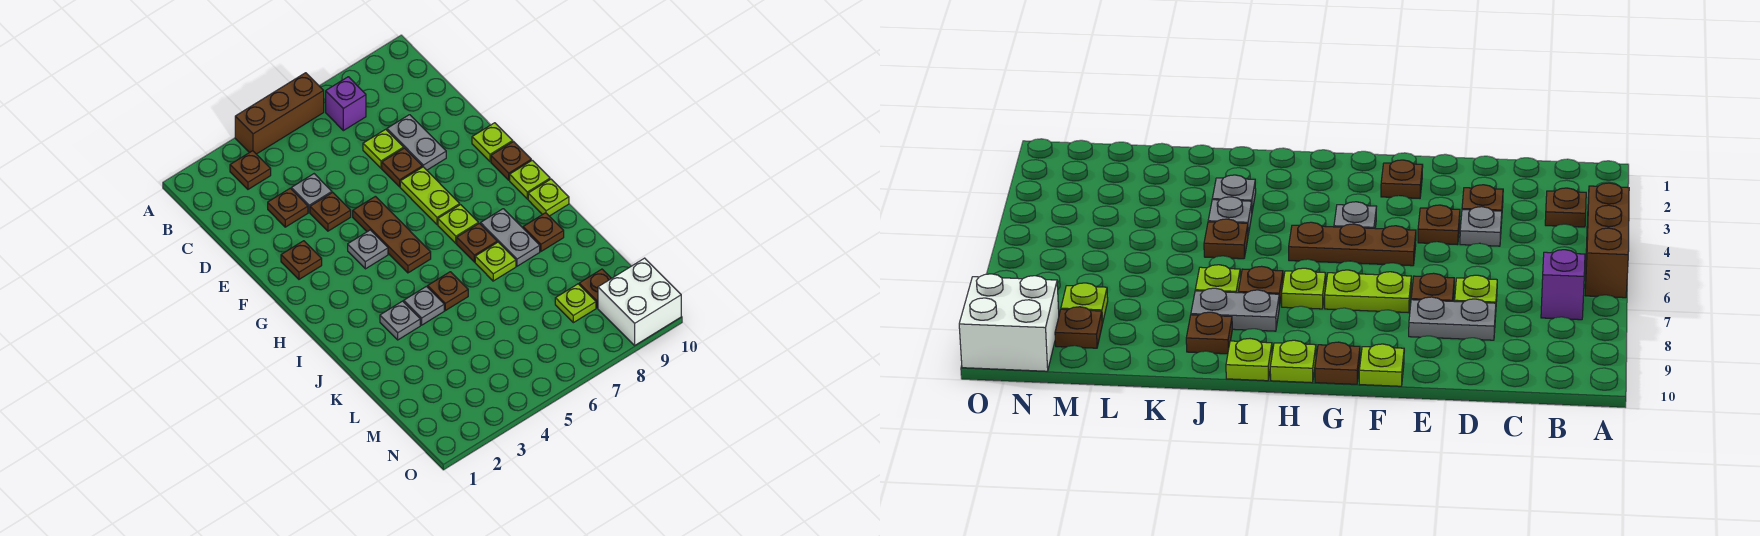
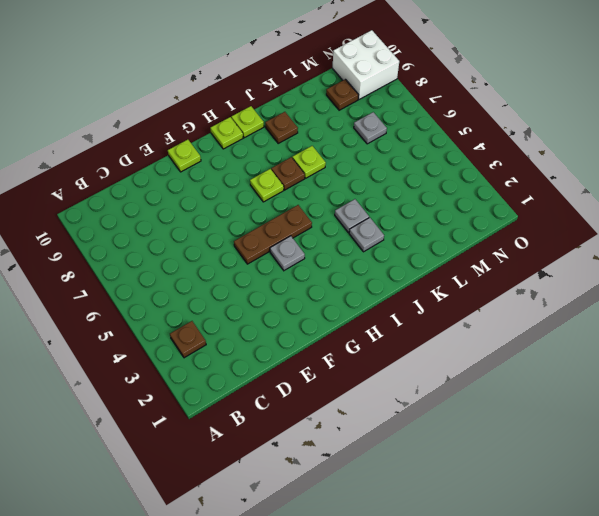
grey plate M7 level 1 -> grey plate D4 level 1
none -> brown brick A4:A6 level 1
none -> purple brick B7 level 1
none -> brown plate D3 level 1

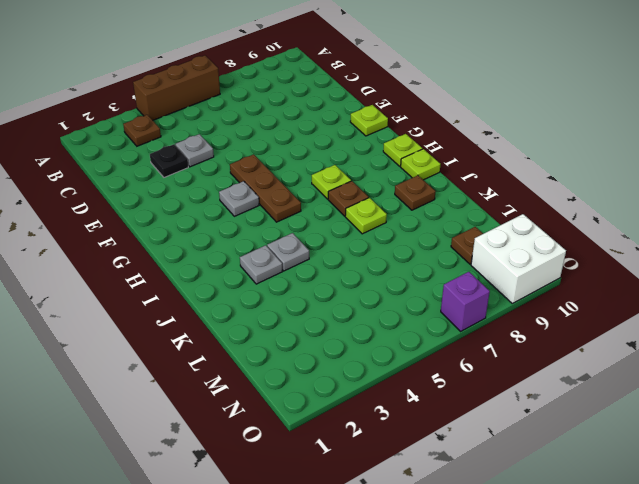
black plate D3 level 1 -> brown plate D3 level 1
purple brick O7 level 1 -> purple brick B7 level 1
none -> lime plate D7 level 1
none -> grey plate D8:E8 level 1
none -> brown plate E4 level 1

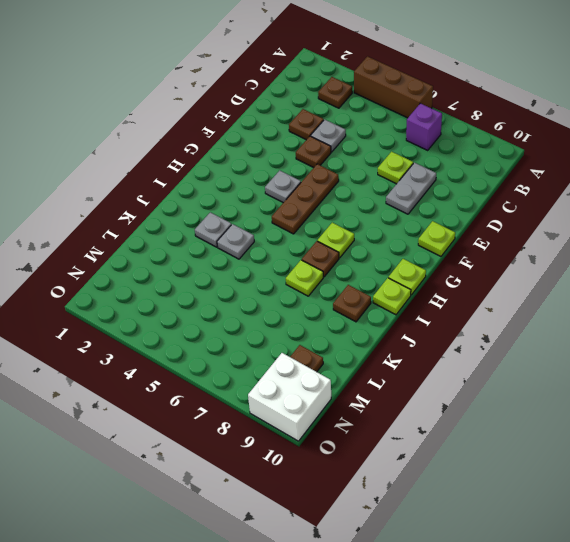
none -> brown plate E7 level 1
none -> brown plate F2 level 1
none -> lime plate F7:G7 level 1

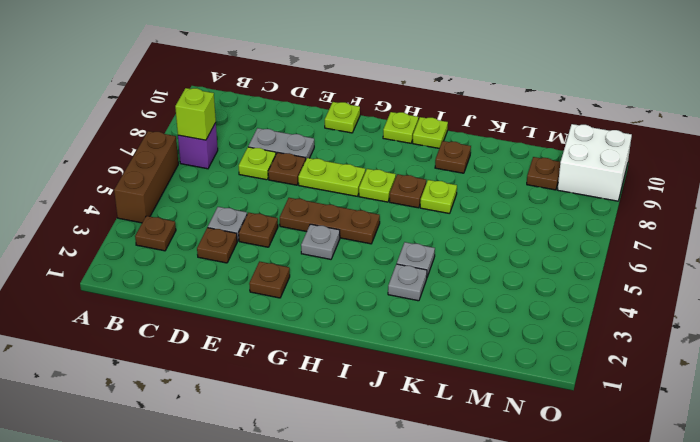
lime brick B7 level 2 -> none
none -> brown plate G10 level 1
none -> grey plate I8:J8 level 1
none -> brown plate J5 level 1

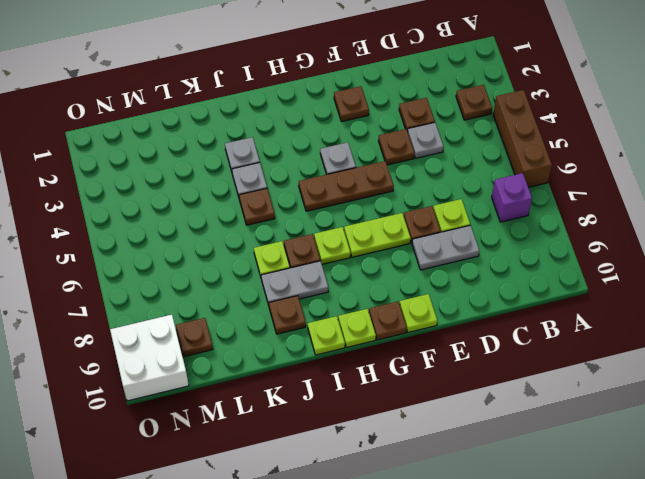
none -> lime plate M8 level 1

